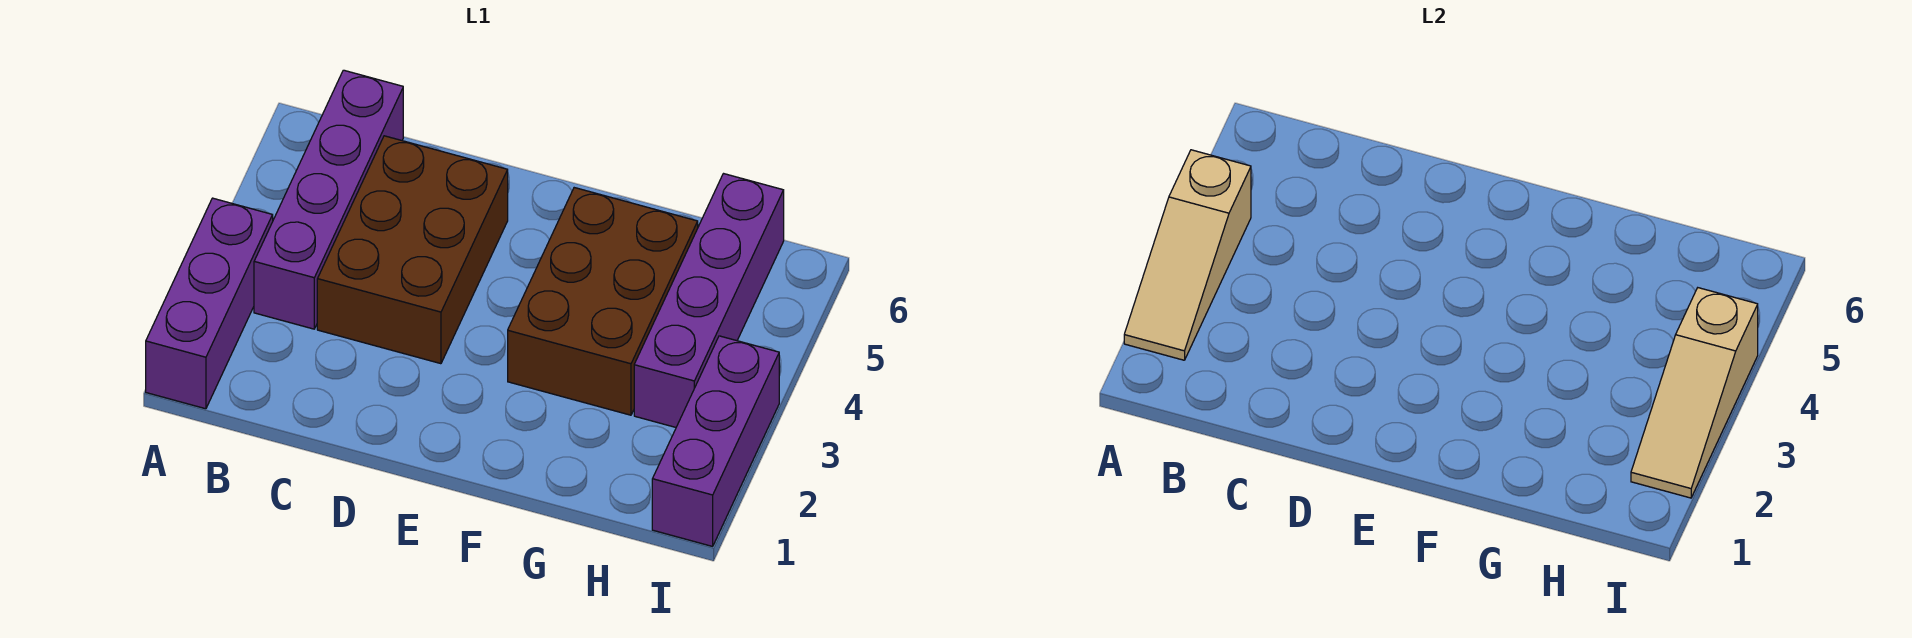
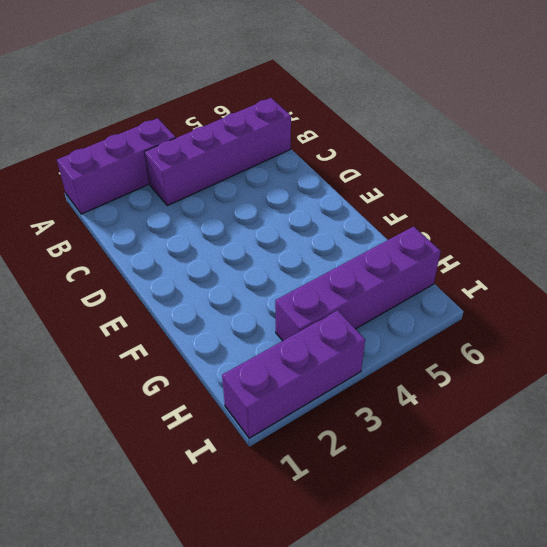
none -> brown brick C3:D5 level 1
none -> brown brick F3:G5 level 1

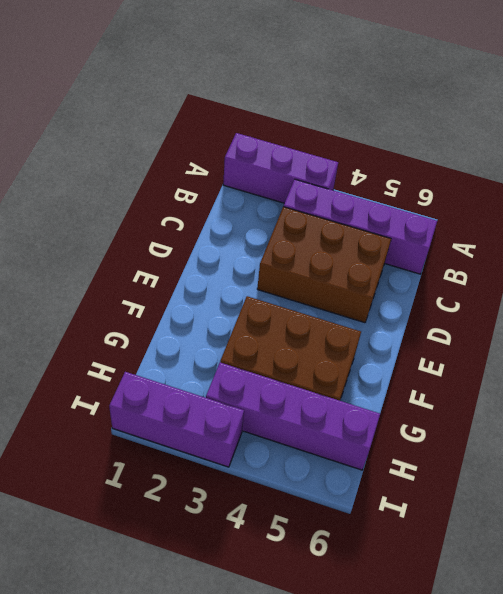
none -> tan slope A2:A4 level 2 top 4
none -> tan slope I2:I4 level 2 top 4

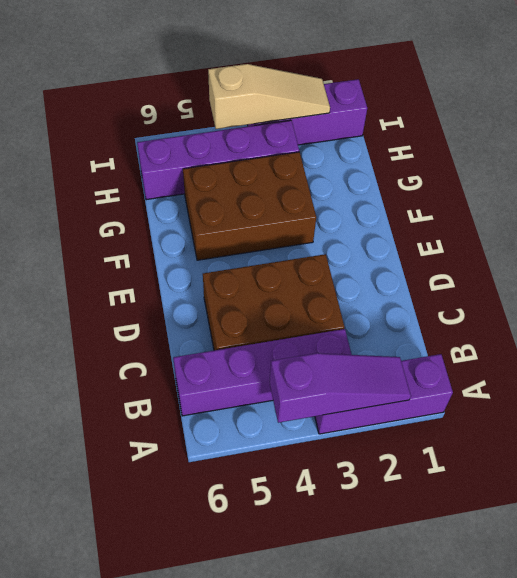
purple slope A2:A4 level 2 top 4 -> tan slope A2:A4 level 2 top 4

